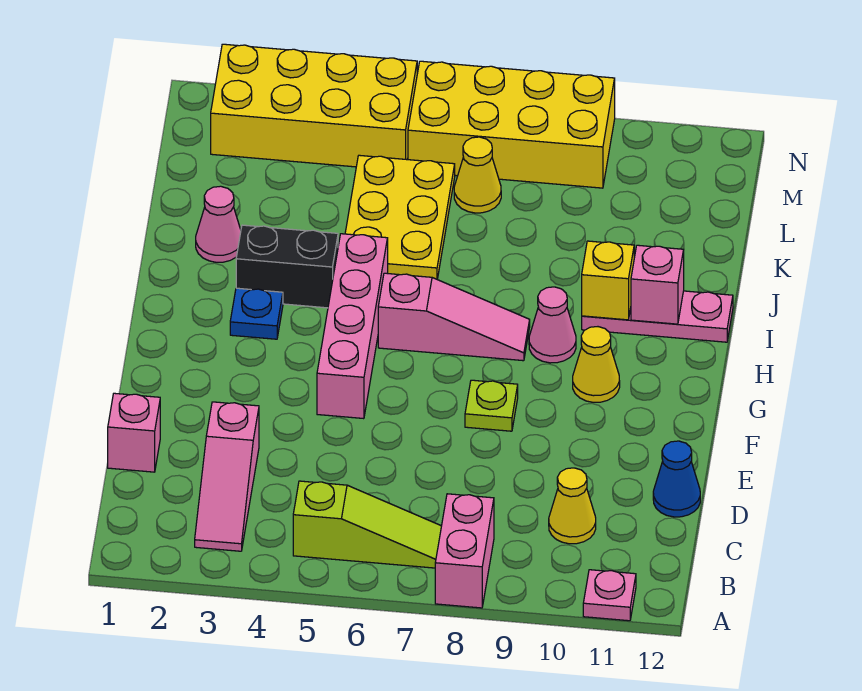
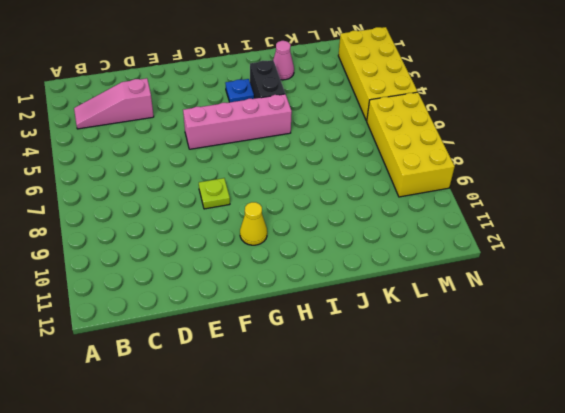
none -> pink brick A8:B8 level 1
none -> pink plate A11 level 1
none -> lime slope B5:B7 level 1 top 5

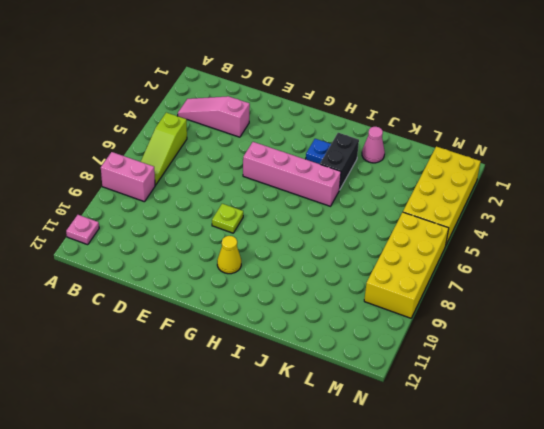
none -> yellow cone C10 level 1
none -> pink brick D1 level 1
none -> blue cone D12 level 1

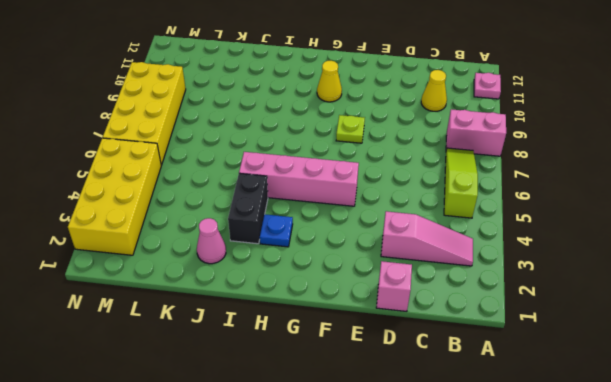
none -> blue cone D12 level 1
none -> pink slope H6:H8 level 1 top 6
none -> pink cone H9 level 1

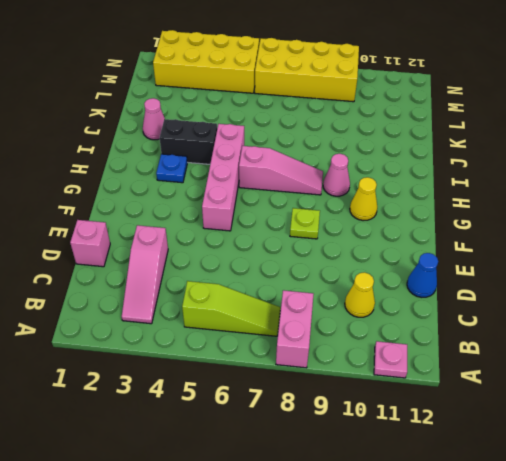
none -> pink plate I10:I12 level 1
none -> yellow plate J5:L6 level 1
none -> yellow cone L7 level 1

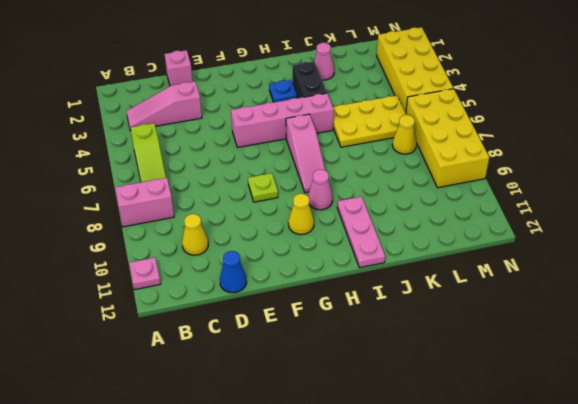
none -> yellow brick I10 level 2
none -> pink brick I11 level 2

